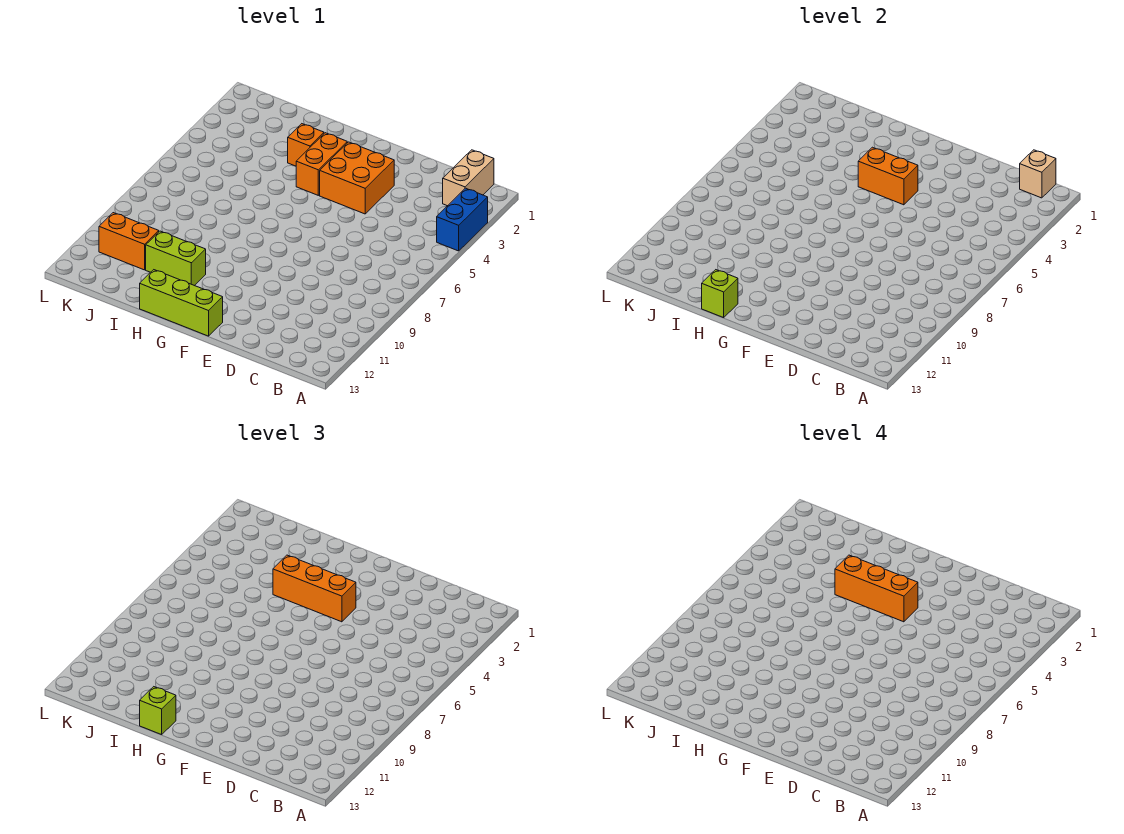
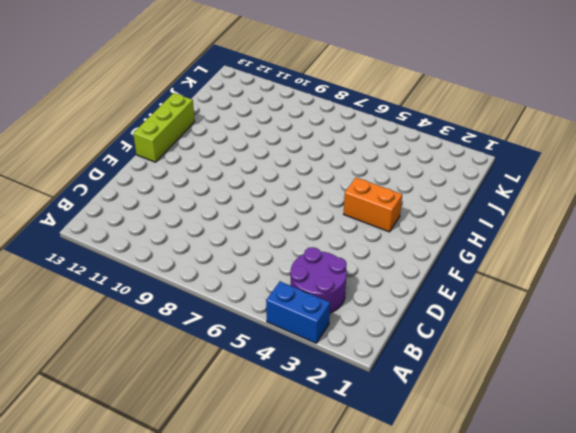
purple round brick B3:C4 level 1 -> none
none -> tan brick B1:B2 level 1
none -> orange brick E3:F4 level 1
none -> orange brick H3 level 1

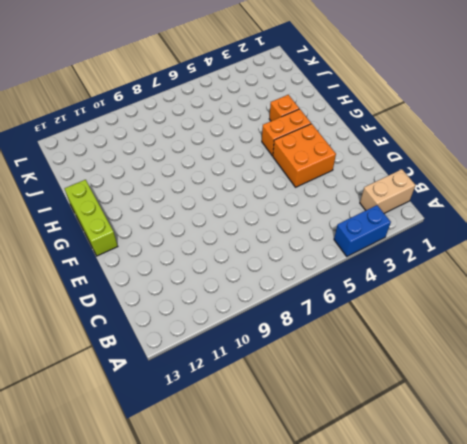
none -> lime brick H11:I11 level 1
none -> orange brick J11:K11 level 1
none -> tan brick B1 level 2

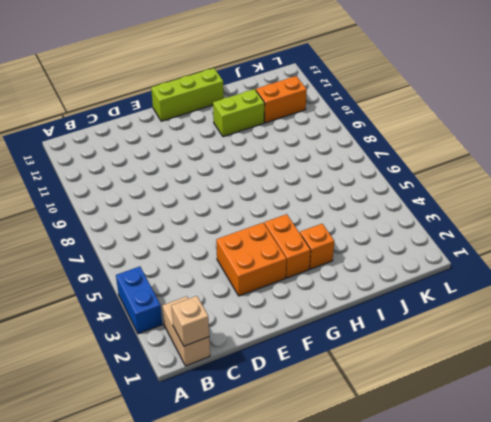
none -> orange brick F4:G4 level 2
none -> lime brick H13 level 2
none -> orange brick F4:H4 level 3

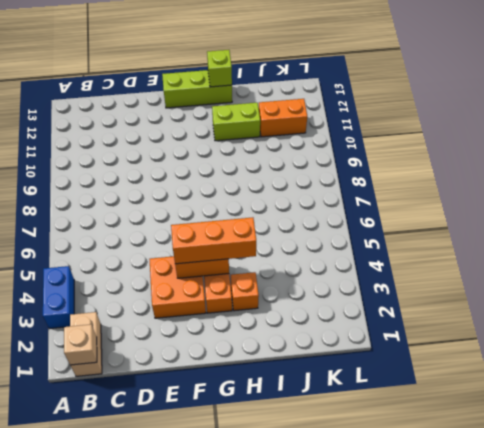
none -> lime brick H13 level 3
none -> orange brick F4:H4 level 4

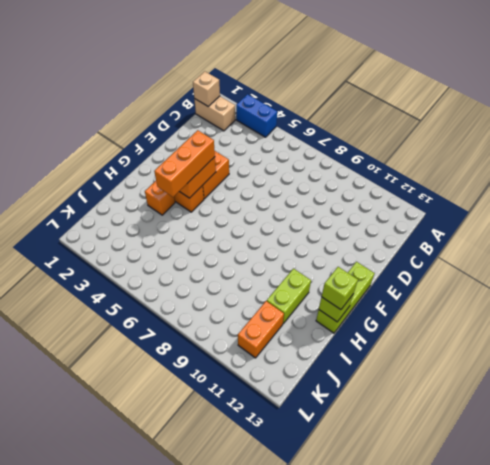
none -> orange brick F4:H4 level 4

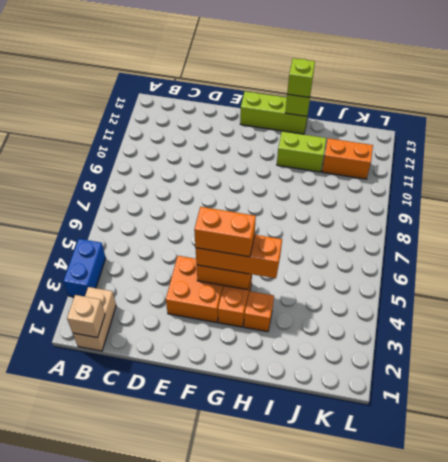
orange brick F4:G4 level 4 -> orange brick F4:H4 level 4

